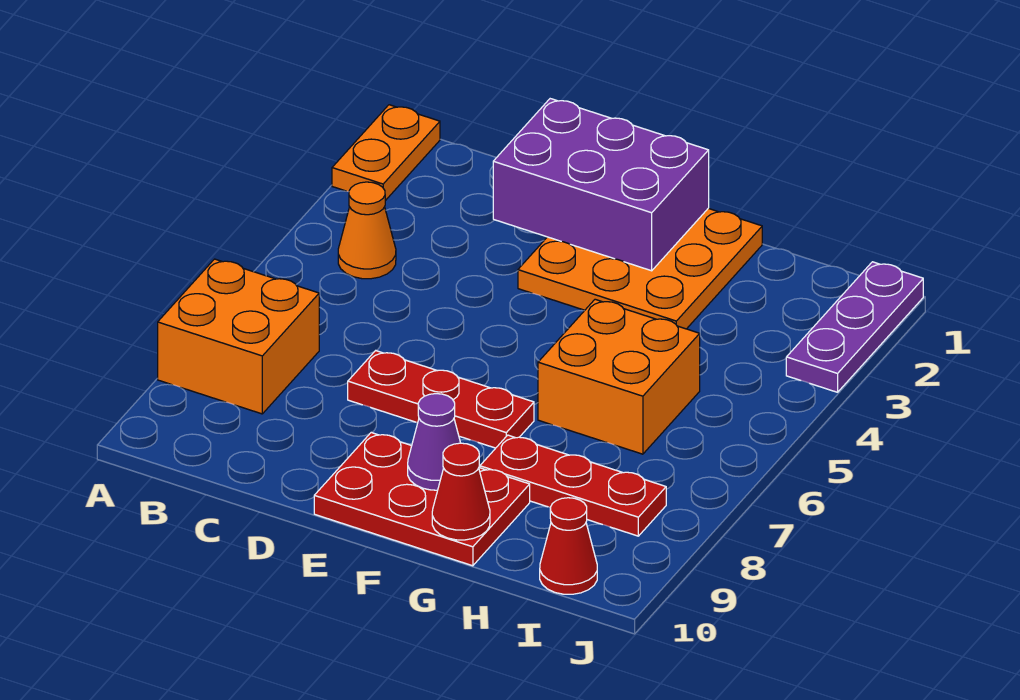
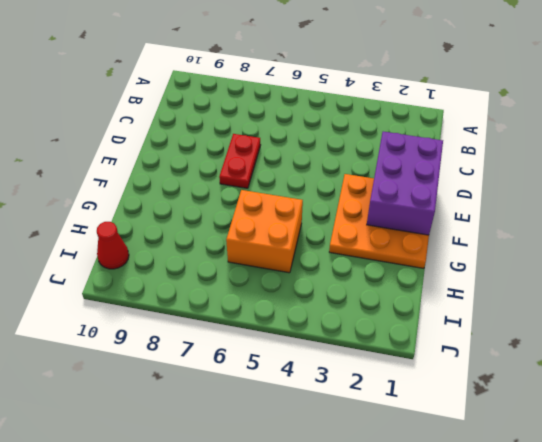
red plate D7:E7 level 1 -> red plate D7:F7 level 1
none -> orange plate A1:A2 level 1
none -> orange brick A7:B8 level 1
none -> orange cone B4 level 1

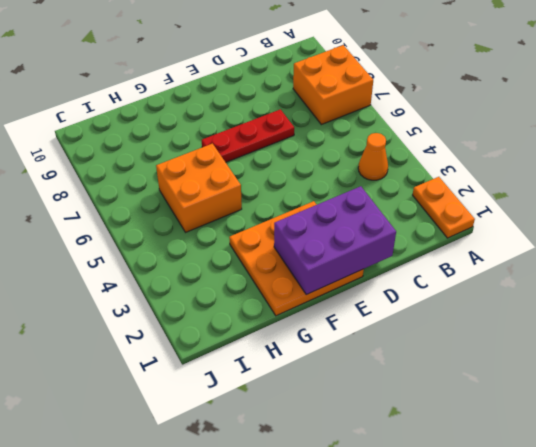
none -> red plate E9:G10 level 1
none -> red plate G8:I8 level 1
none -> red cone I10 level 1

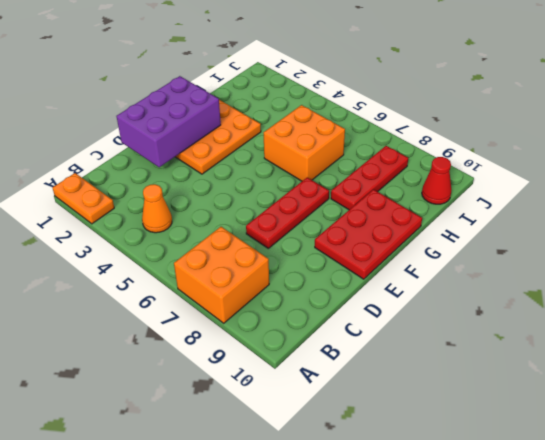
none -> purple plate J1:J3 level 1
none -> purple cone F9 level 2
none -> red cone G10 level 2

